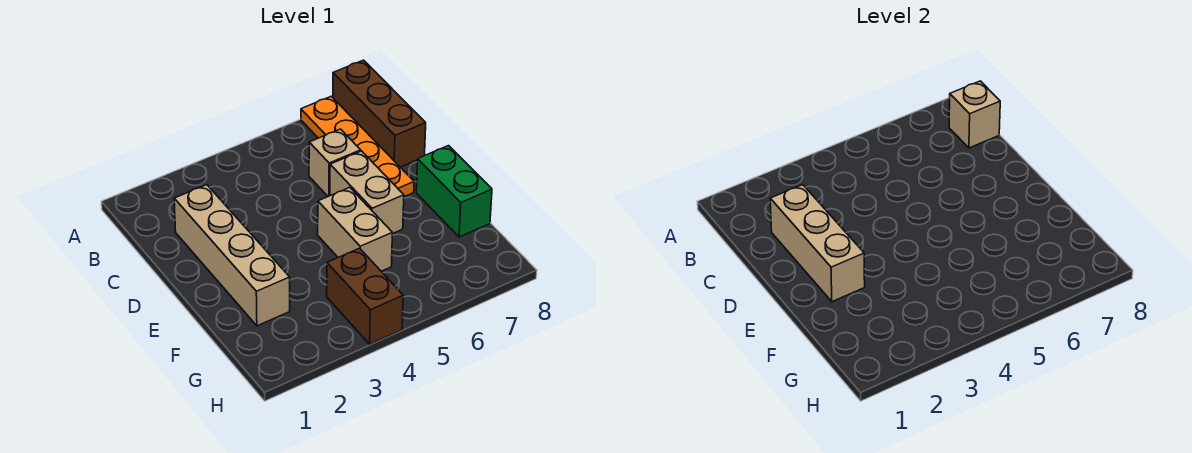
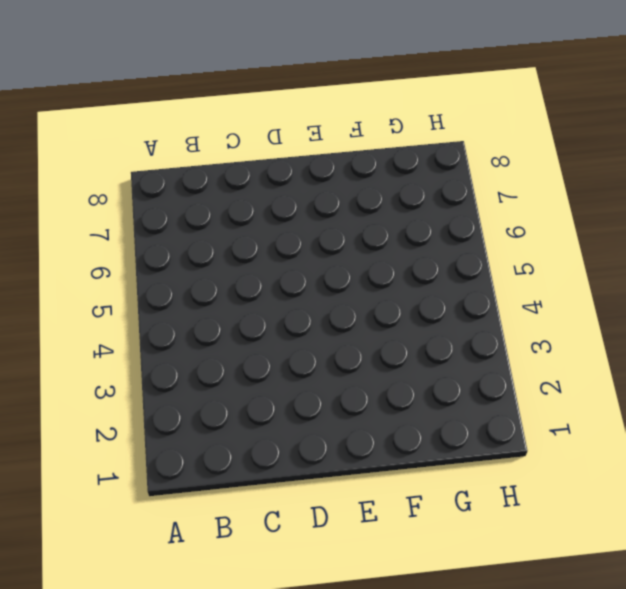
none -> orange plate A7:D7 level 1
none -> brown brick A8:C8 level 1

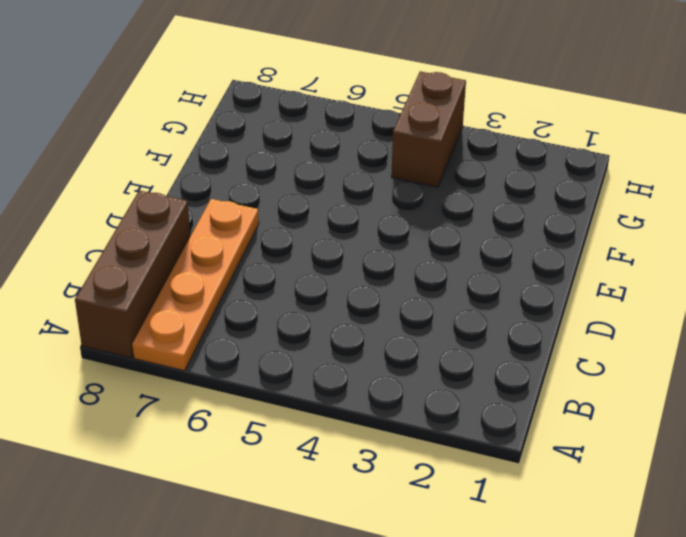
none -> tan brick C2:F2 level 1
none -> tan brick C6 level 1

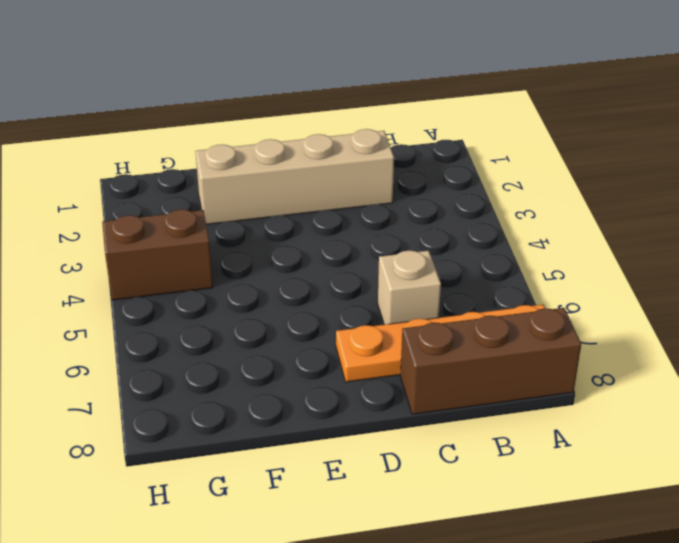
none -> tan brick D6:E6 level 1
none -> tan brick E5:F5 level 1

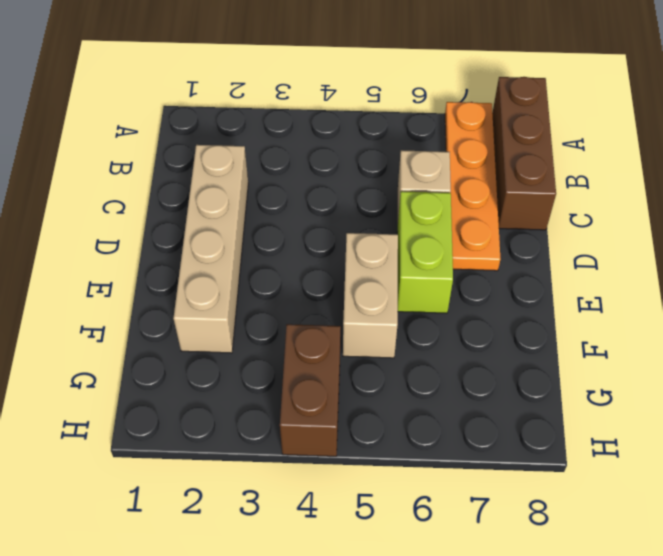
lime brick D6:E6 level 1 -> tan brick D6:E6 level 1
none -> green brick E8:F8 level 1
none -> tan brick B8 level 2

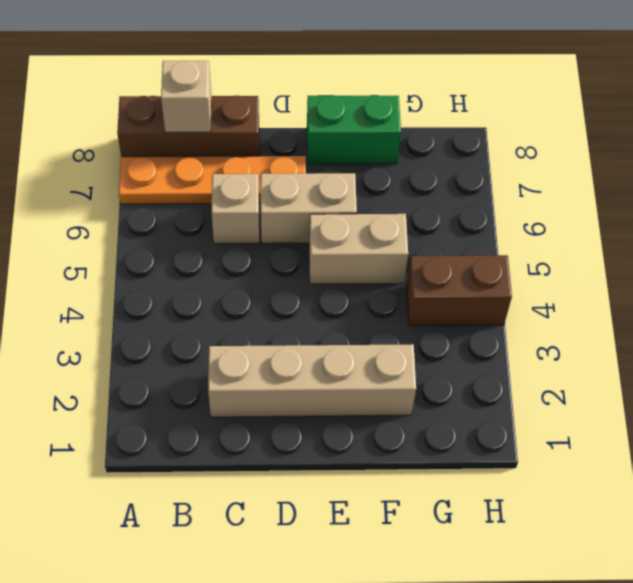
none -> tan brick C2:E2 level 2

